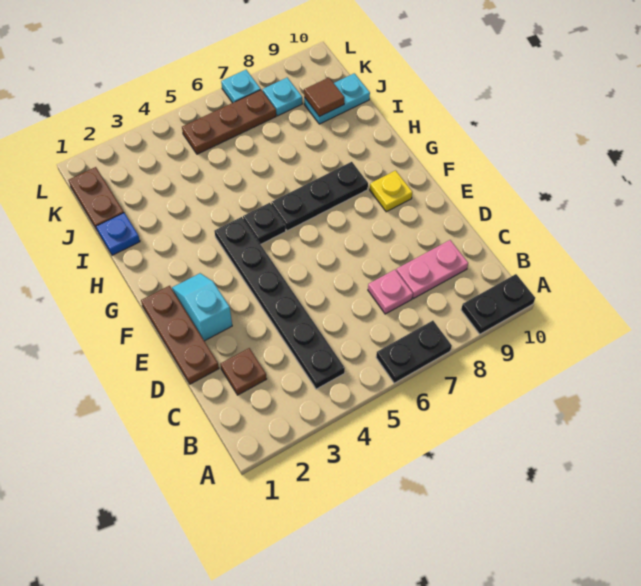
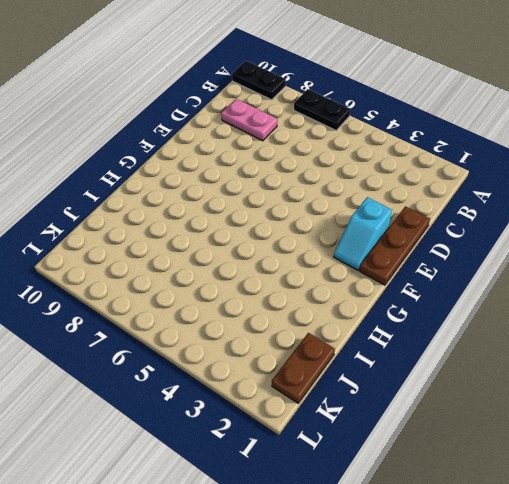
none -> black plate B4:G4 level 1
none -> brown plate C2 level 1
none -> pink plate C7 level 1

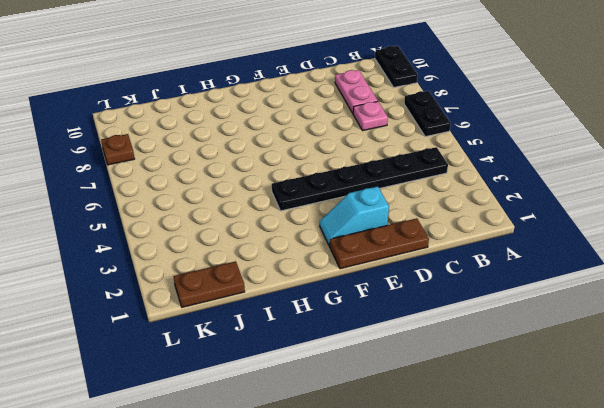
brown plate L8 level 1 -> brown plate C2 level 1
none -> yellow plate F9 level 1
none -> black plate G5 level 1
none -> black plate G6:G8 level 1

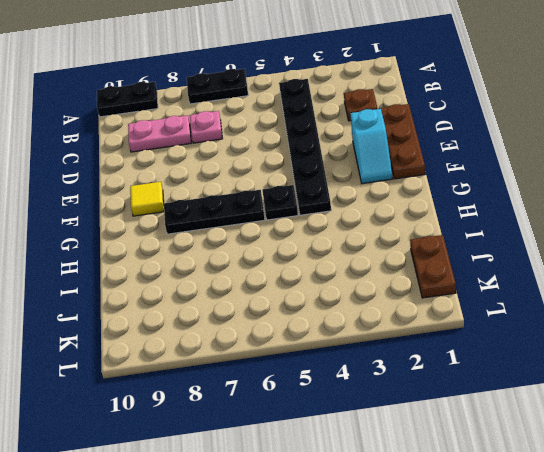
yellow tile F9 level 1 -> yellow plate F9 level 1
none -> blue plate I1 level 1
none -> cyan plate J9:J10 level 1
none -> brown plate K5:K7 level 1

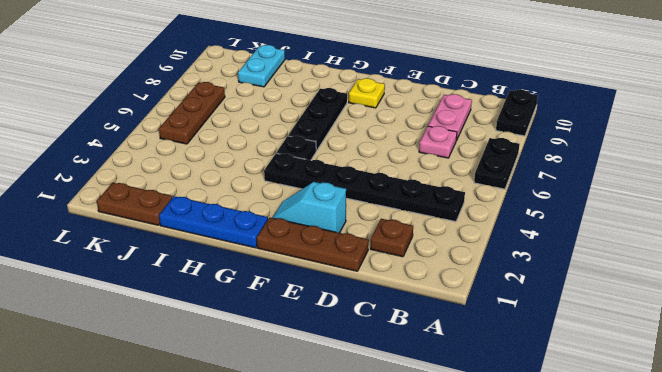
blue plate G1:I1 level 1 -> blue plate I1 level 1
none -> cyan plate K8 level 1
none -> cyan plate L7 level 1
none -> brown tile J9 level 2

